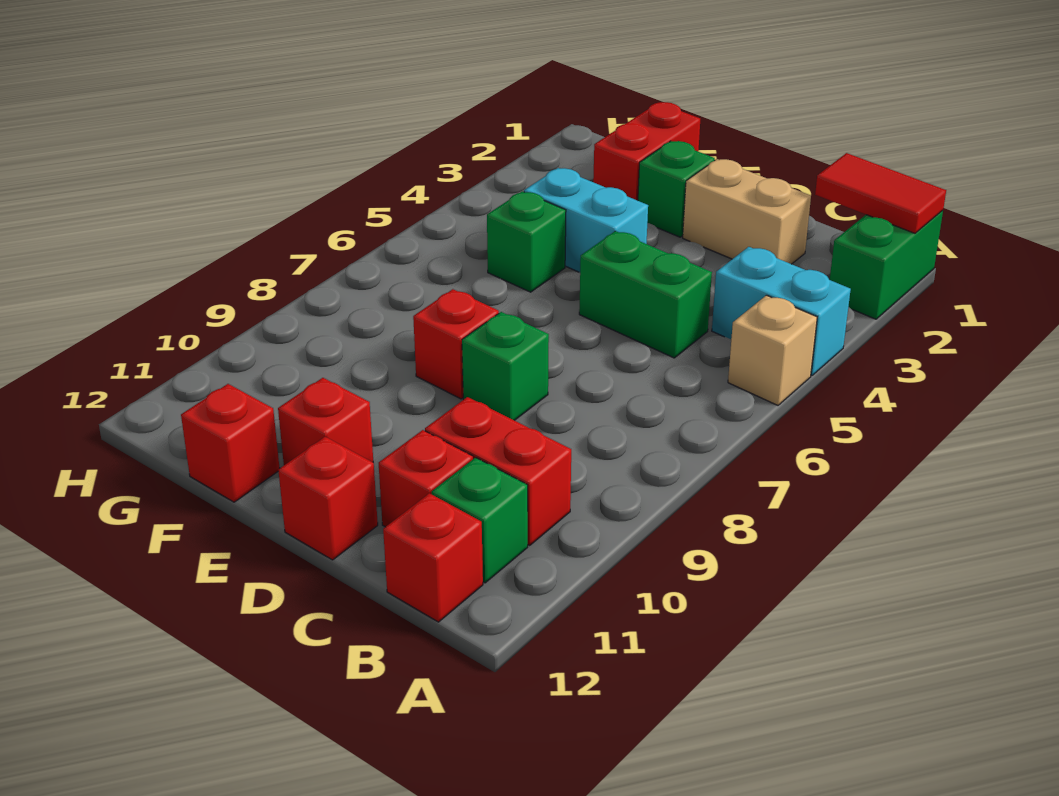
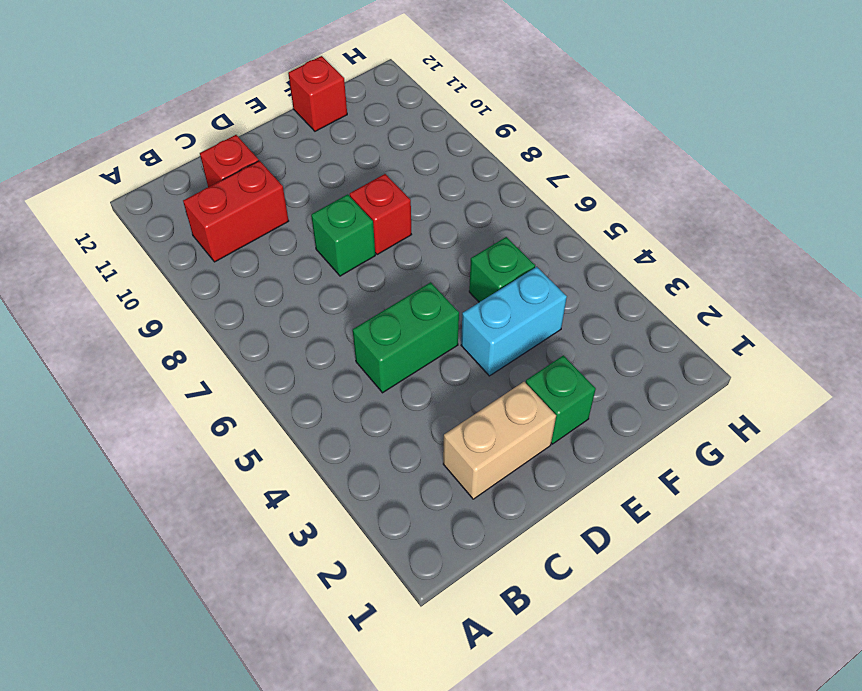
none -> green brick A1:A2 level 1
none -> cyan brick A4:B4 level 1
none -> tan brick A5 level 1

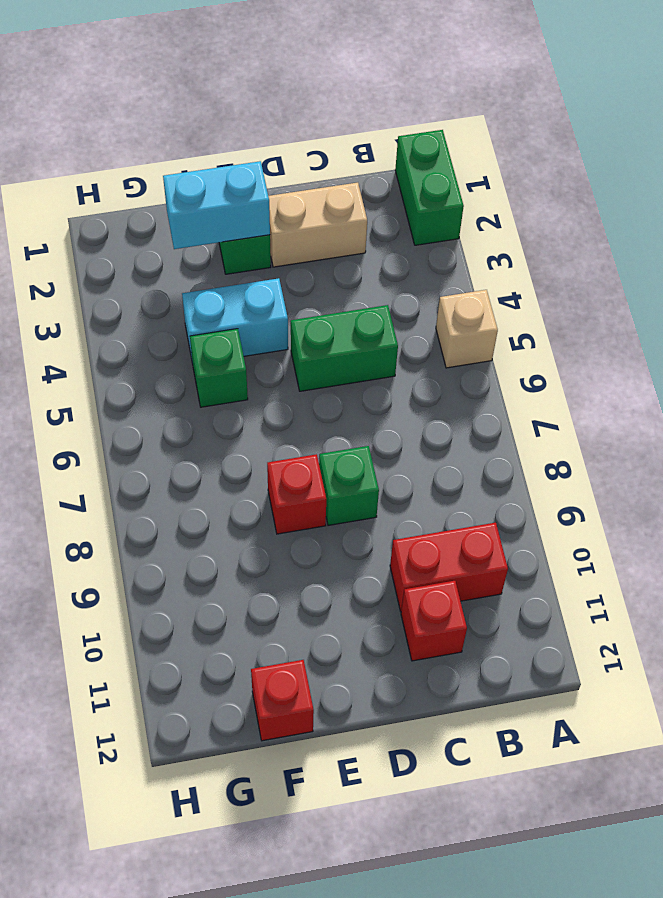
cyan brick E2:F2 level 2 -> cyan brick A4:B4 level 1
none -> green brick B11 level 1
none -> red brick B12 level 1
none -> red brick D12 level 1

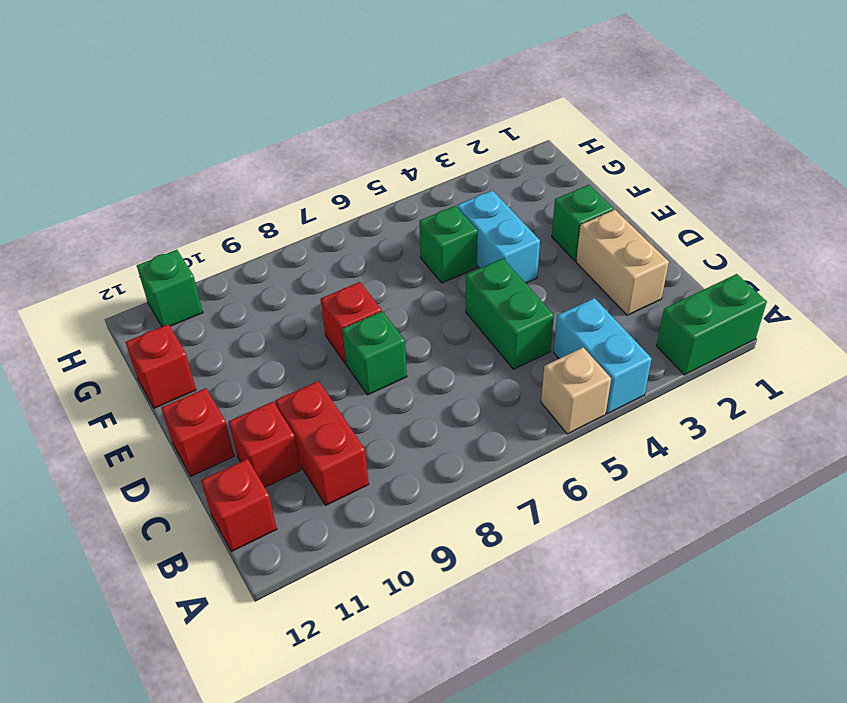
green brick H11 level 1 -> green brick B11 level 1
none -> red brick E11 level 1
none -> red brick F1:F2 level 1
none -> red tile A1:B1 level 2

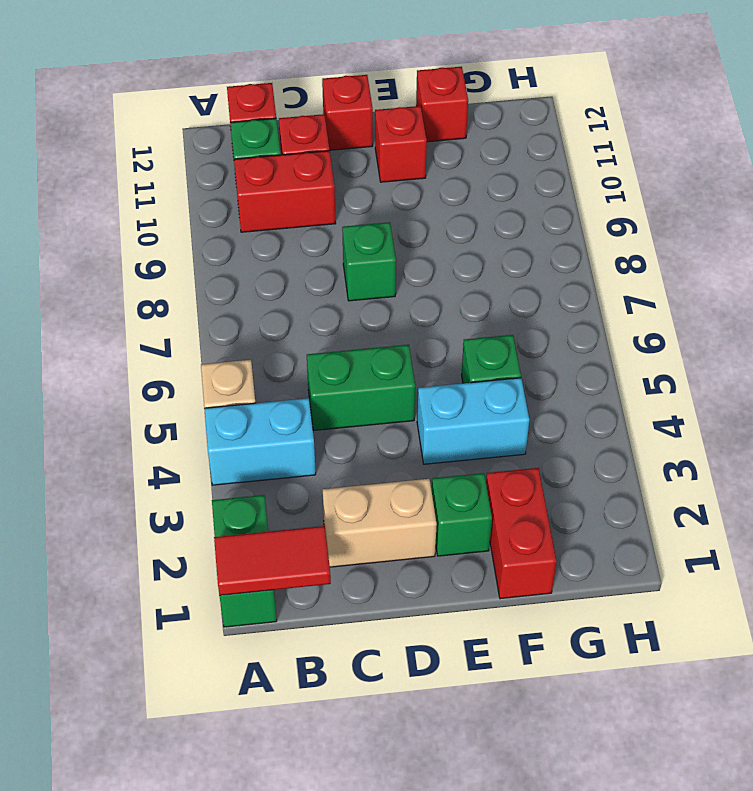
none -> red brick E8 level 1

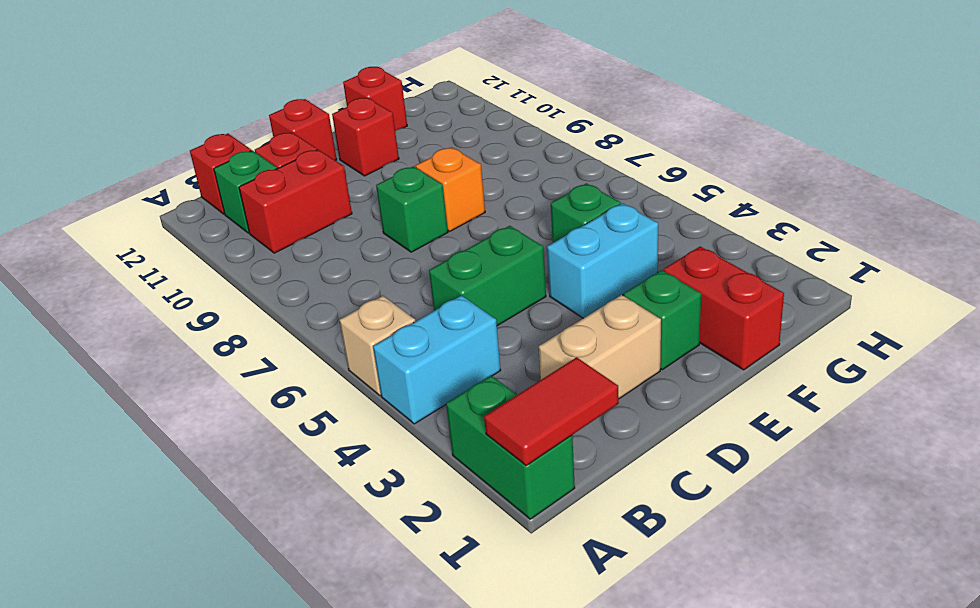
orange brick E8 level 1 -> red brick E8 level 1

